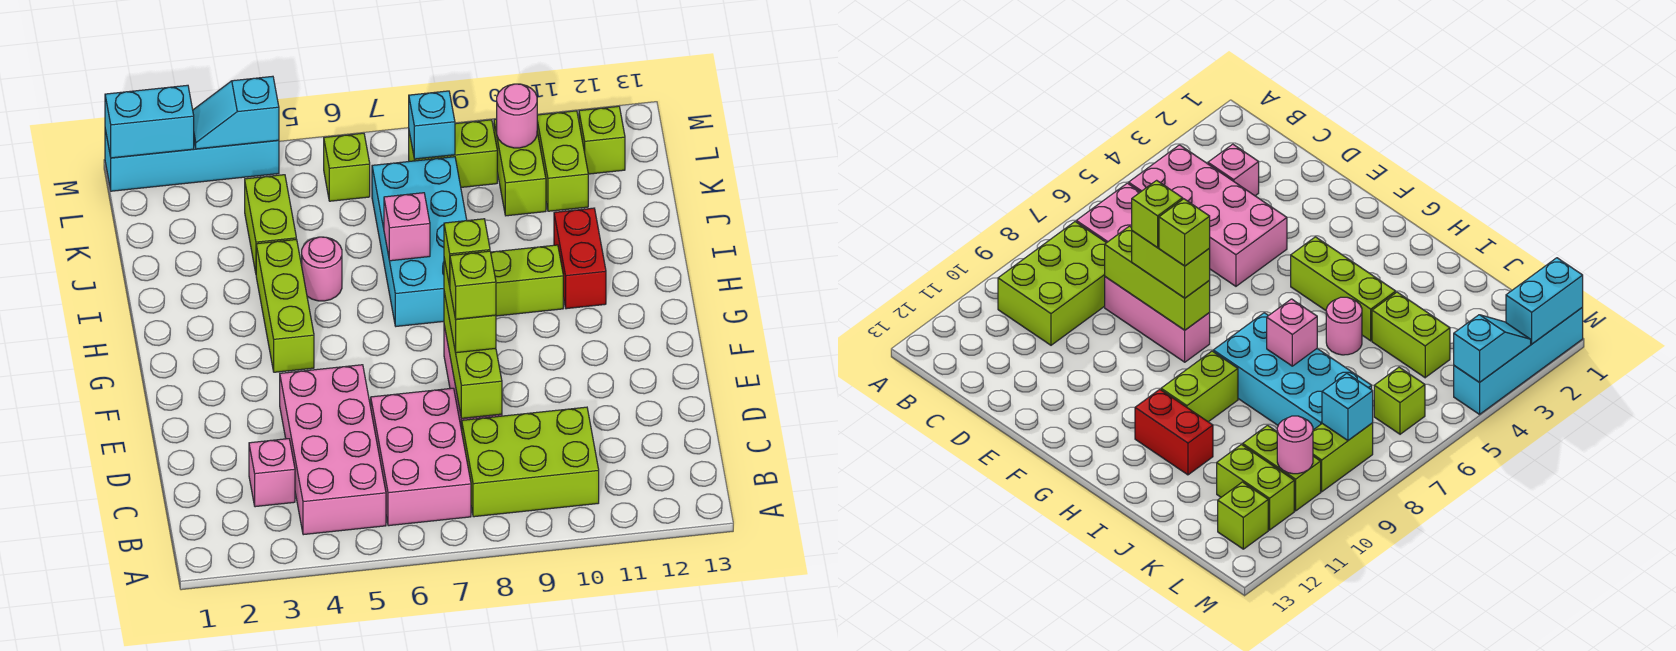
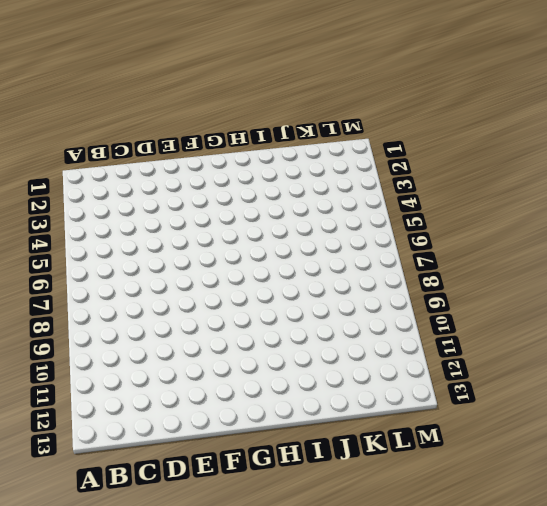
none -> pink brick B4:E5 level 1
none -> pink brick B6:D7 level 1
none -> lime brick B8:C10 level 1

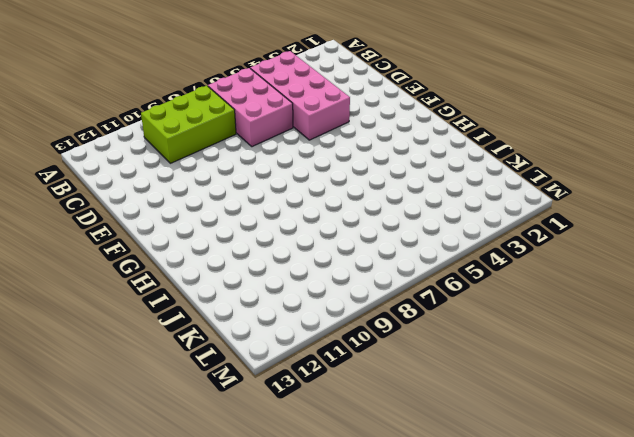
none -> pink brick C3 level 1
none -> pink brick D8:F8 level 1
none -> lime brick G4:I4 level 1

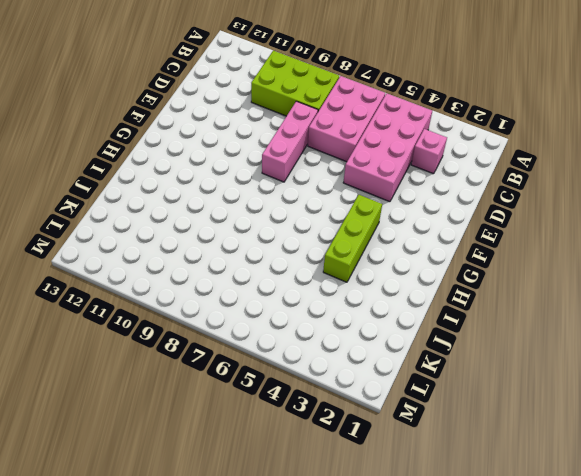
none -> cyan brick H7:K8 level 1
none -> lime brick H9:H10 level 1
none -> red brick H11:I11 level 1

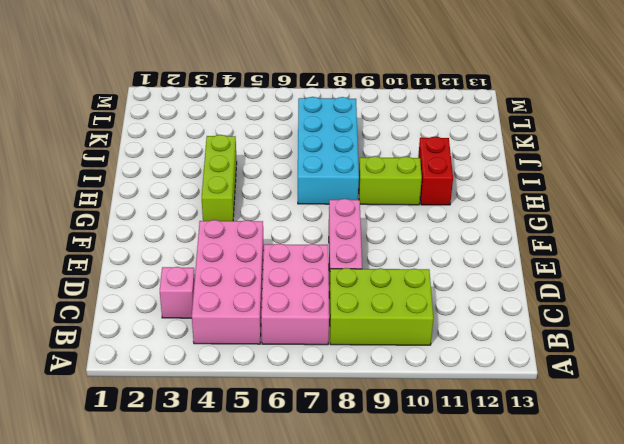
none -> pink round brick I5 level 1
none -> lime brick J4:K4 level 1
none -> lime brick K10:L10 level 1

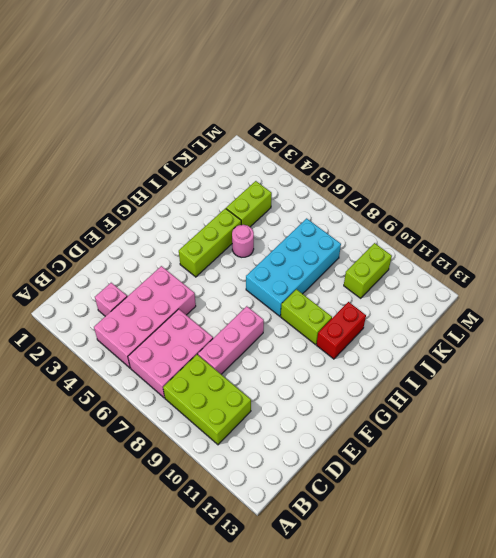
none -> lime brick K11:L11 level 1
none -> lime brick L6 level 1
none -> lime brick L8:L9 level 1

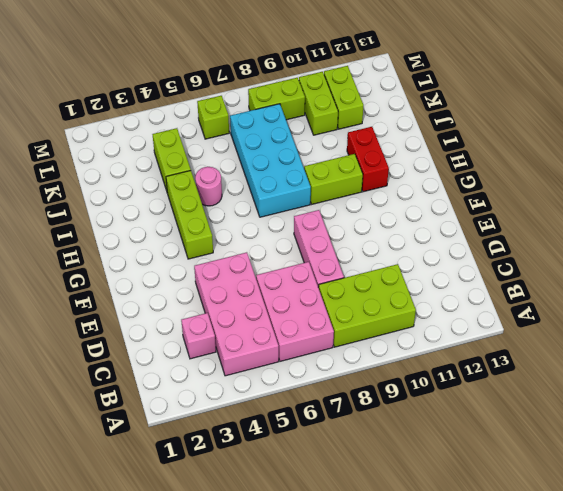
none -> lime brick L12 level 1
none -> cyan brick M1:M4 level 1
none -> lime brick D8:F8 level 2

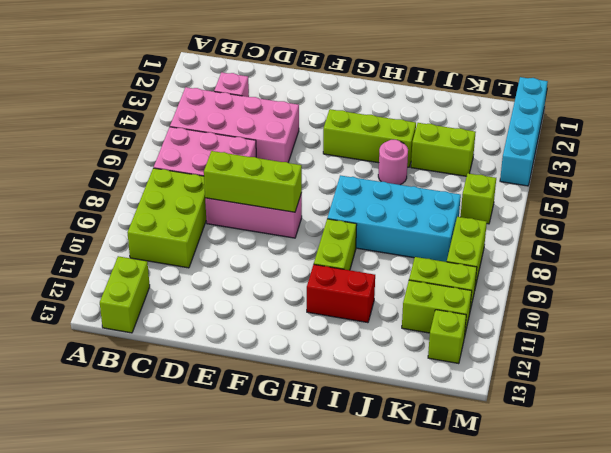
lime brick B12:B13 level 1 -> lime brick E8:F8 level 3
none -> pink brick I7 level 2
none -> cyan brick L8 level 2
none -> pink round brick L10 level 2

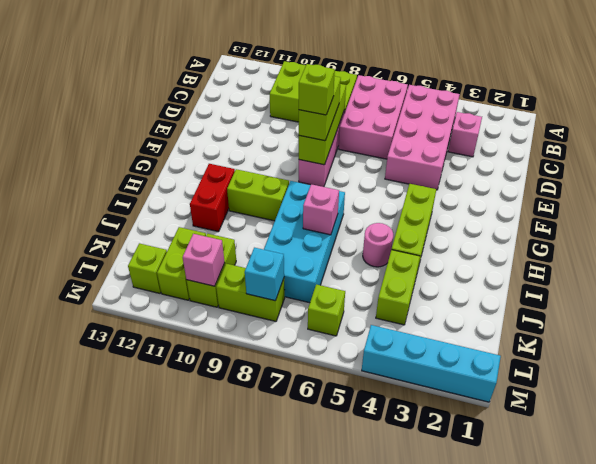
pink brick L10 level 2 -> pink round brick L10 level 2
none -> cyan brick M1:M2 level 2
none -> cyan slope M3:M4 level 2 top 4
none -> lime brick E8 level 4

